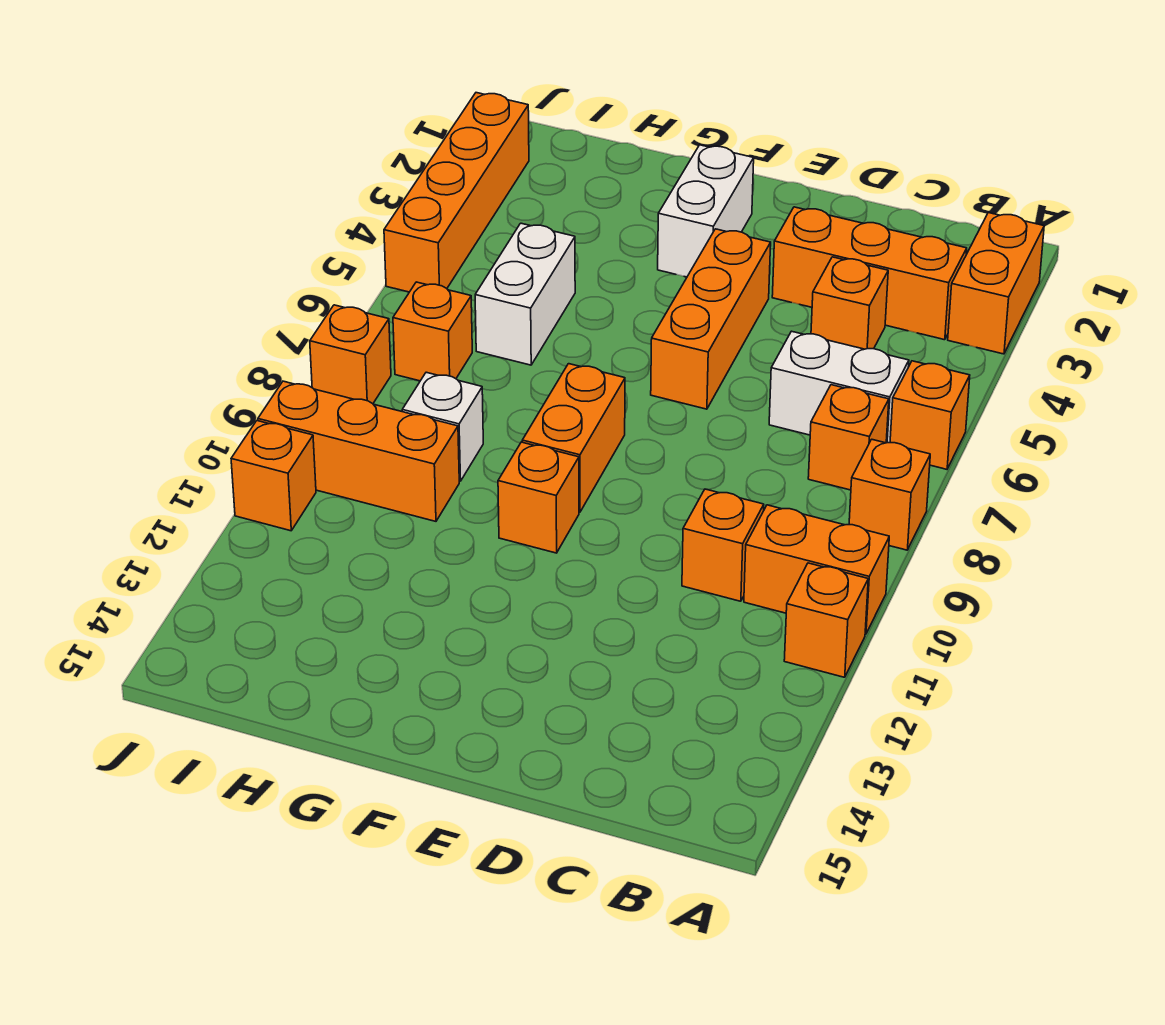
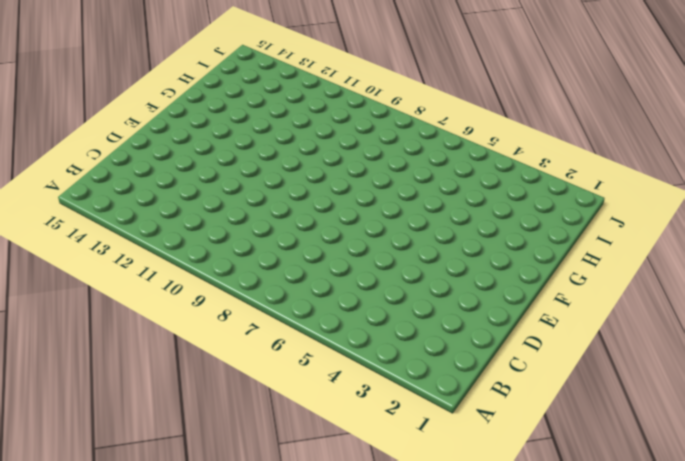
none -> orange brick A2:A3 level 1
none -> orange brick A6 level 1
none -> orange brick A8 level 1

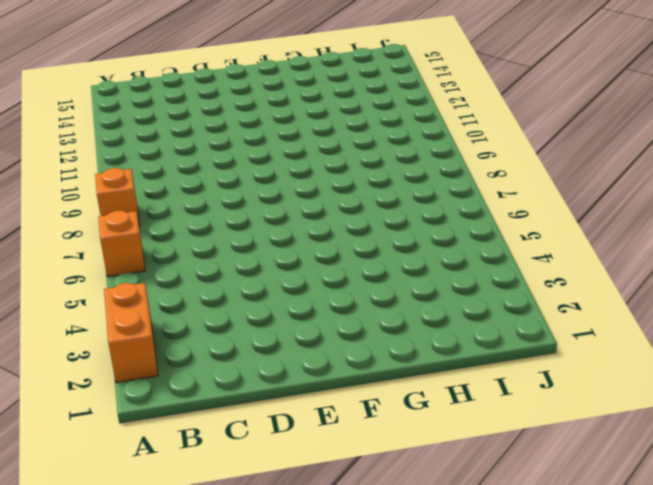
none -> orange brick A10:B10 level 1
none -> orange brick A11 level 1
none -> orange brick B3:D3 level 1

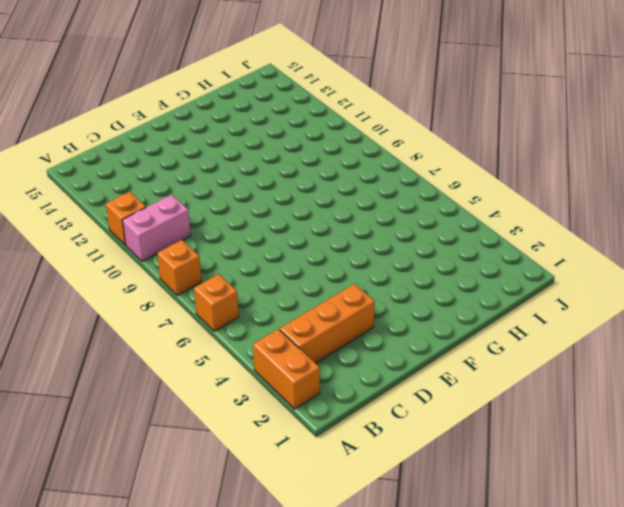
pink brick A10:B10 level 1 -> orange brick A10:B10 level 1
none -> white brick B6:C6 level 1
none -> orange brick B7 level 1
none -> orange brick C4 level 1

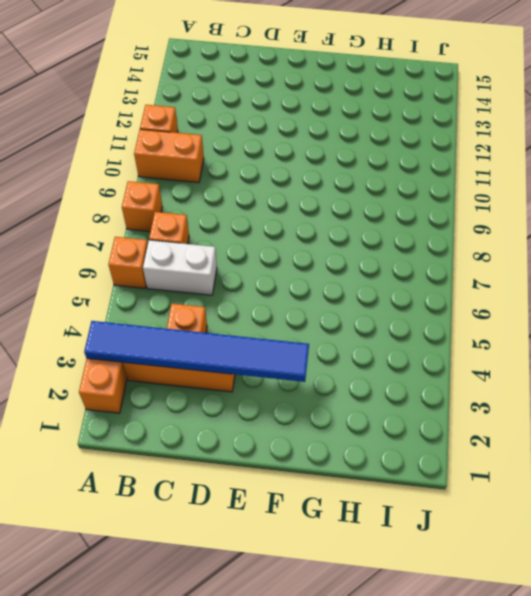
blue tile A3:F3 level 2 -> none
none -> orange brick C10 level 1
none -> orange brick E4:E6 level 1
none -> white brick F2:F3 level 1

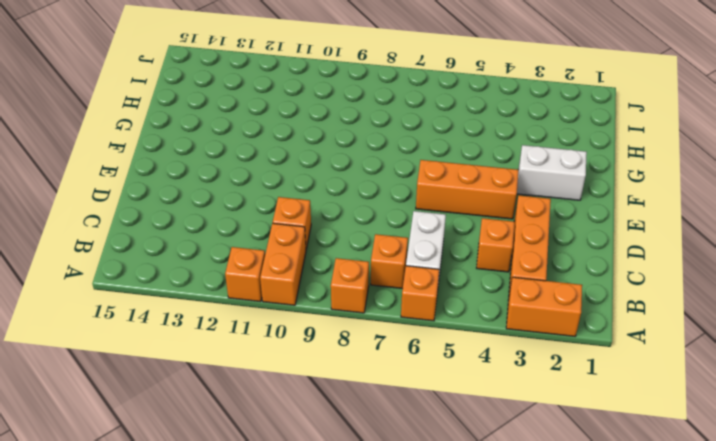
none -> orange brick F8:F9 level 1
none -> orange brick F10 level 1
none -> white brick H5:H6 level 1

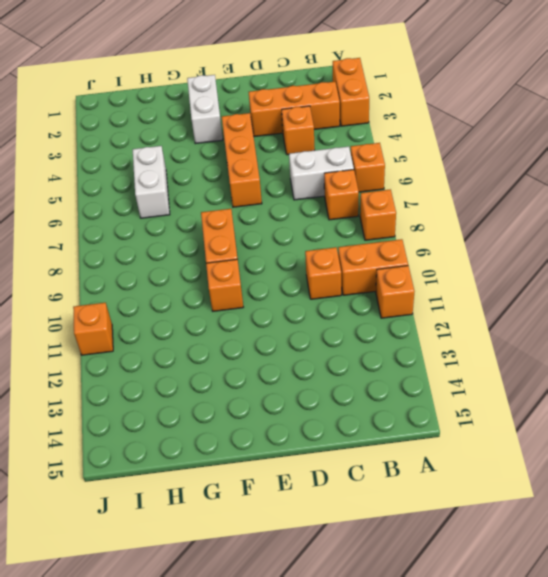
none -> white brick H9 level 1
none -> orange brick H10:J10 level 1
none -> orange brick I7 level 1

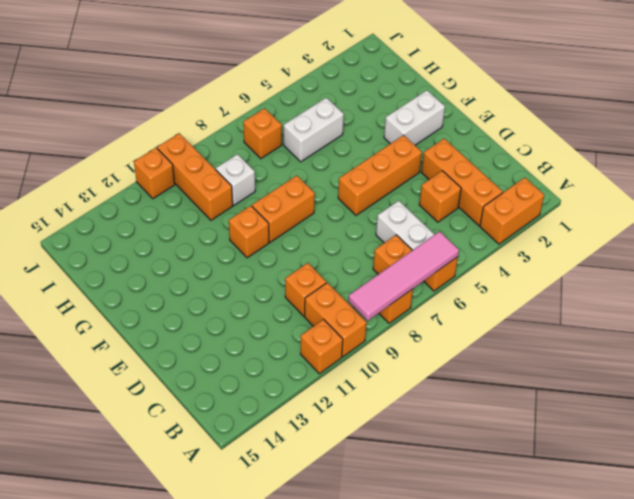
pink tile A6:A9 level 2 -> none
none -> orange brick J2:J5 level 1
none -> orange brick J8 level 1

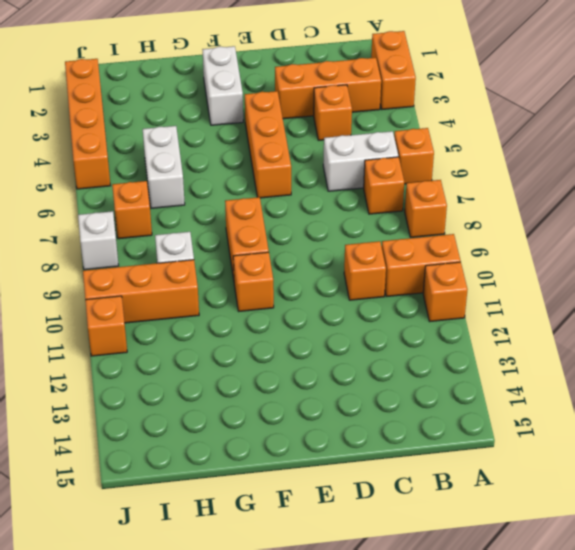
white brick J8 level 1 -> orange brick J8 level 1

